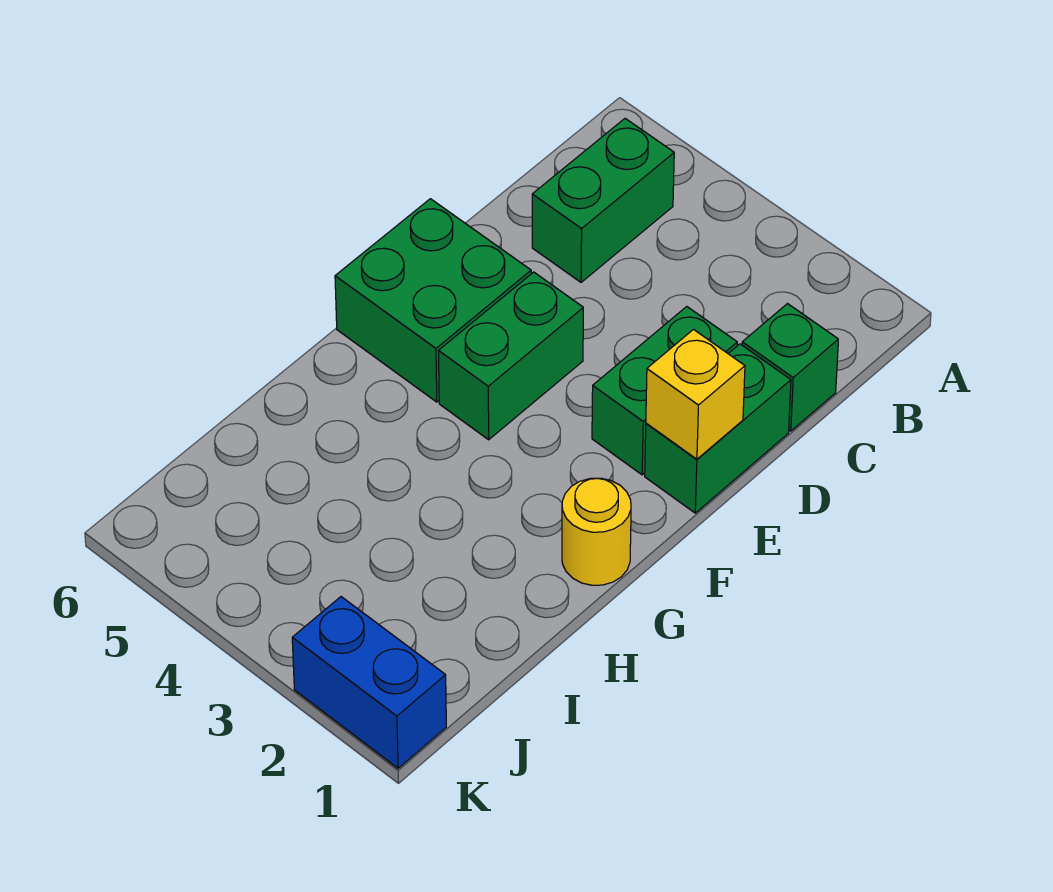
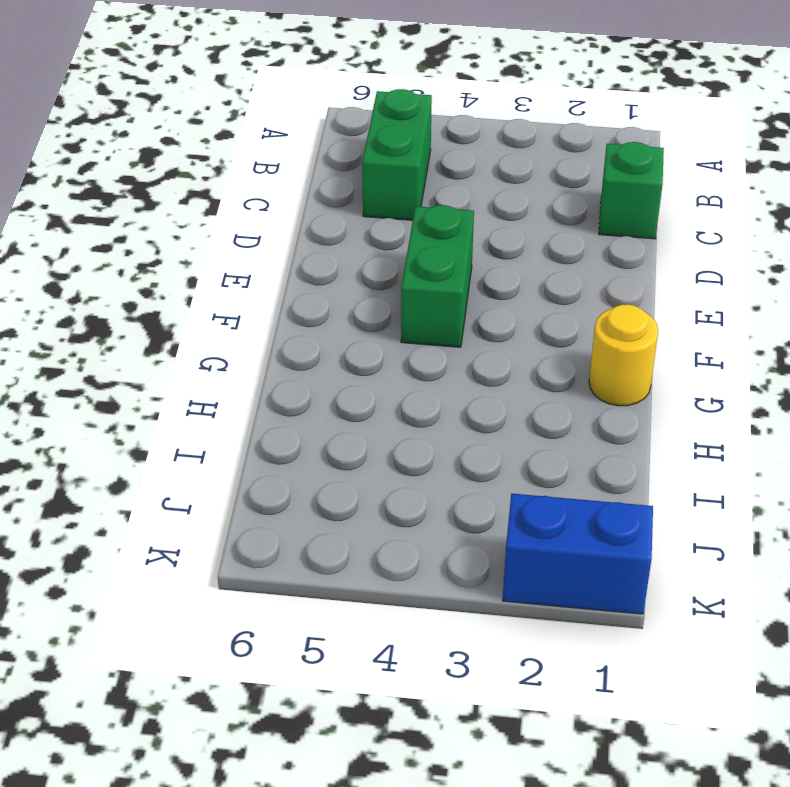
none -> green brick D1:E1 level 1
none -> green brick D2:E2 level 1

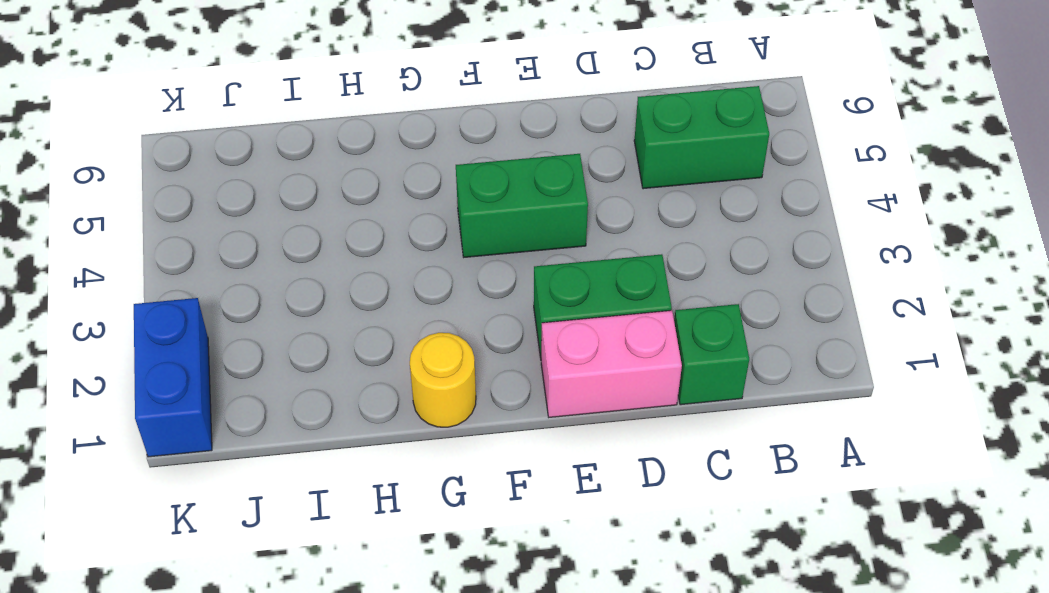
pink brick D1:E1 level 1 -> green brick D1:E1 level 1
none -> green brick E5:F6 level 1
none -> yellow brick E1 level 2

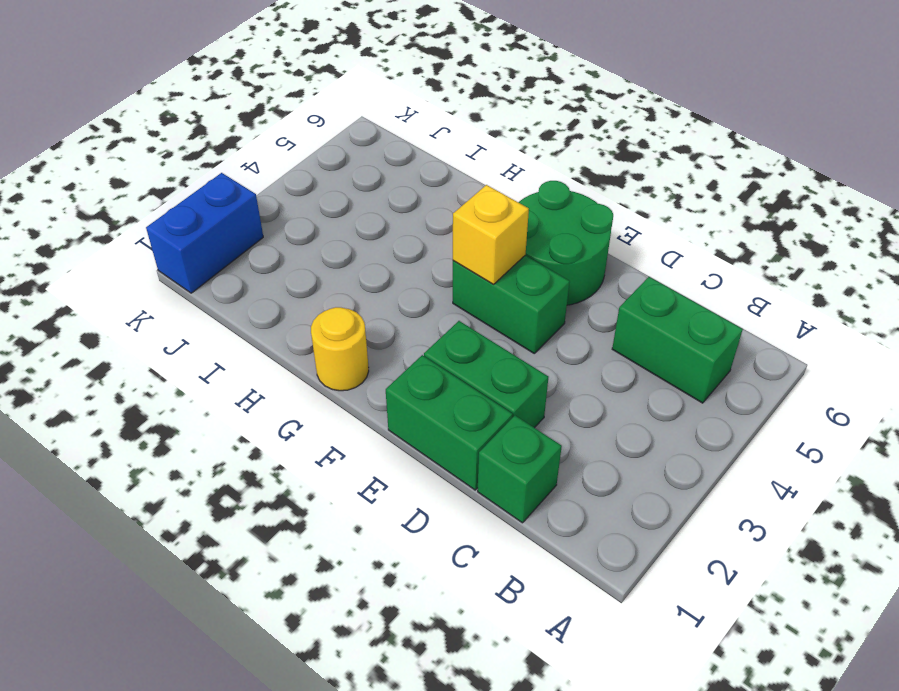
green round brick E5:F6 level 1 -> green brick E5:F6 level 1
yellow brick F4 level 2 -> yellow brick E1 level 2

